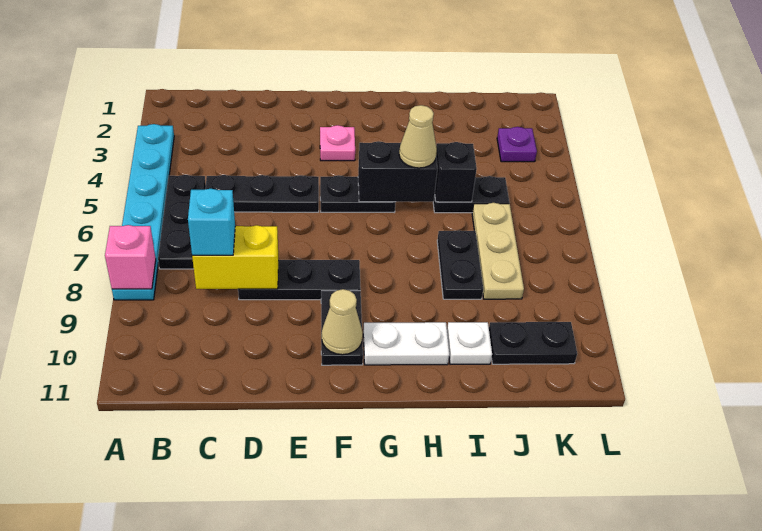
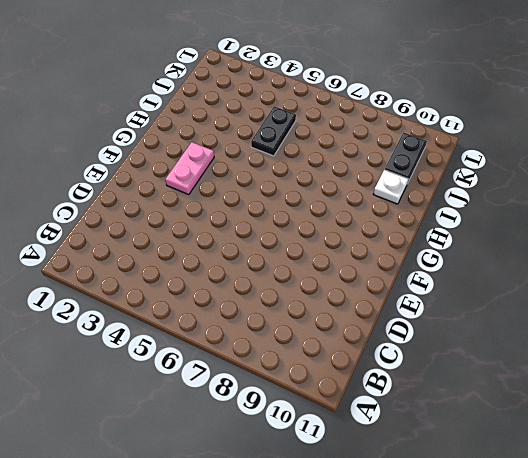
pink plate F3:G3 level 1 -> pink plate F3 level 1
none -> cyan plate A3:A8 level 1
none -> black plate B5:B7 level 1
none -> black plate C5:E5 level 1

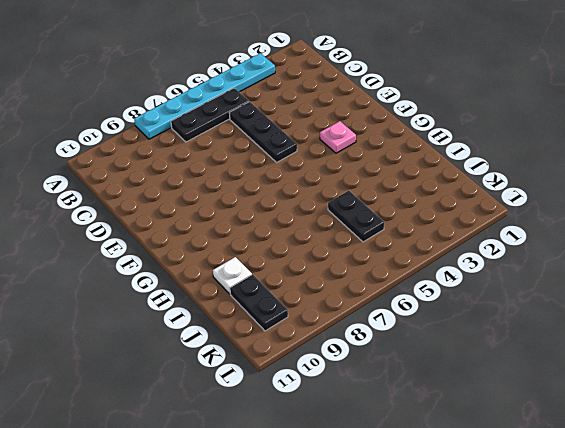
none -> black plate D8:F8 level 1
none -> black plate F5:G5 level 1
none -> black plate F9:F10 level 1

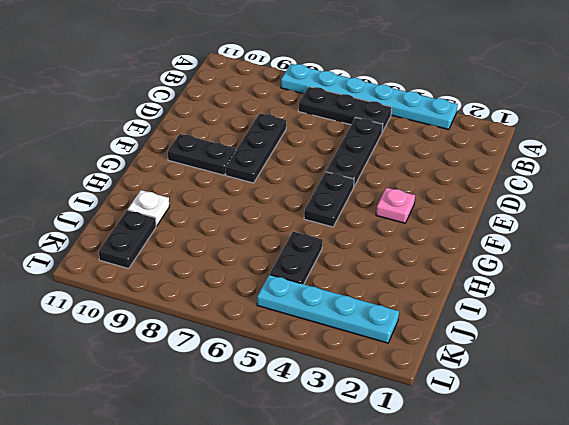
cyan plate K2:K5 level 1 -> purple plate K3 level 1
none -> white plate G10:H10 level 1
none -> black plate I7:I8 level 1
none -> tan plate J6:J8 level 1

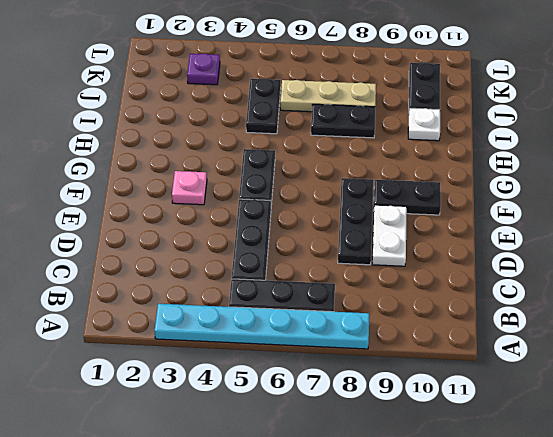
white plate D9:E9 level 1 -> white plate G10:H10 level 1
none -> pink brick A8 level 2
none -> yellow brick C8:D8 level 2
none -> tan cone F10 level 2

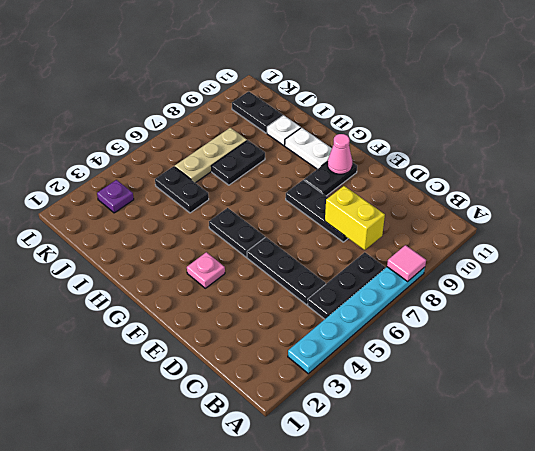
pink tile A8 level 2 -> pink brick A8 level 2
pink cone F10 level 2 -> tan cone F10 level 2
none -> black brick G5:H5 level 2
none -> black brick I5 level 2
none -> cyan brick C8 level 3

